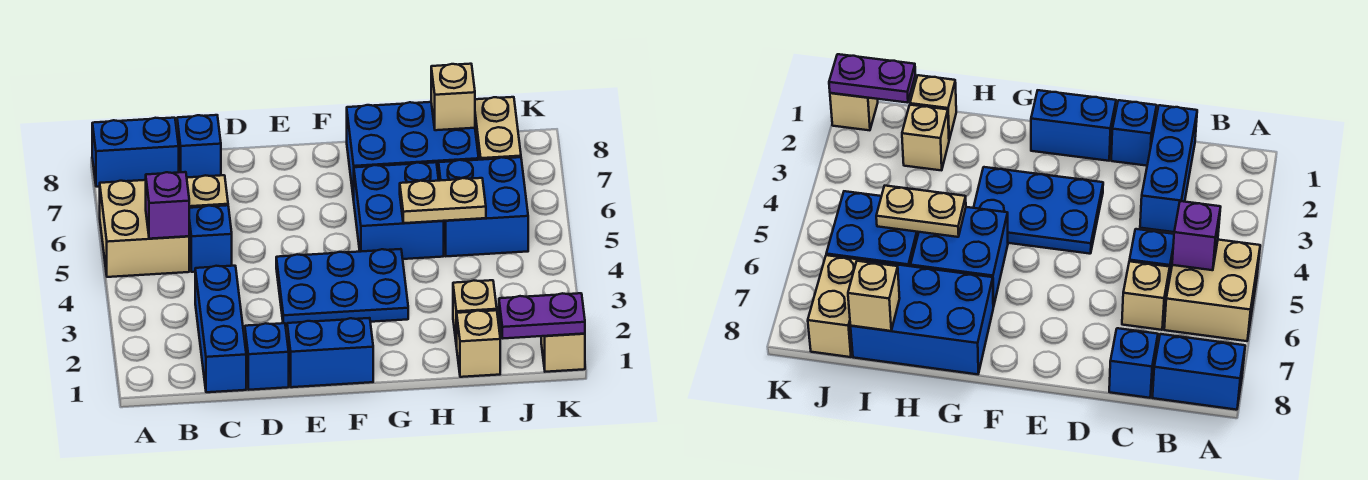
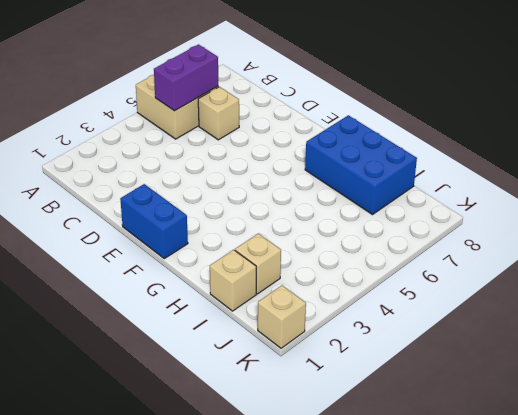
purple brick B5:B6 level 2 -> purple brick B5 level 2
none -> blue brick A8:B8 level 1
none -> blue brick C1:C3 level 1
none -> blue brick C5 level 1

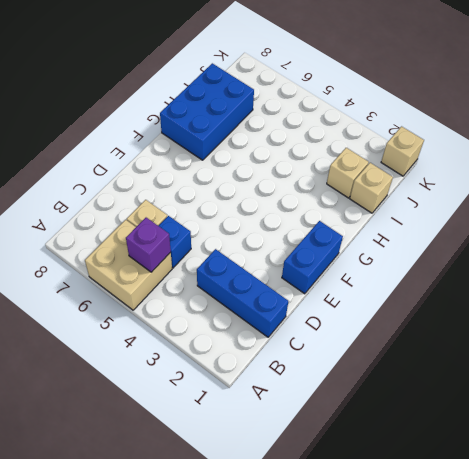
none -> blue brick A8:B8 level 1
none -> blue brick C8 level 1
none -> blue brick D1 level 1

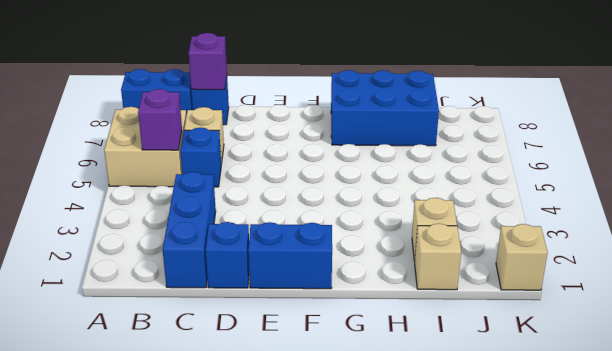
purple brick C8 level 2 -> none
none -> blue plate E3:G4 level 1
none -> blue brick G5:H6 level 1
none -> blue brick I5:J6 level 1

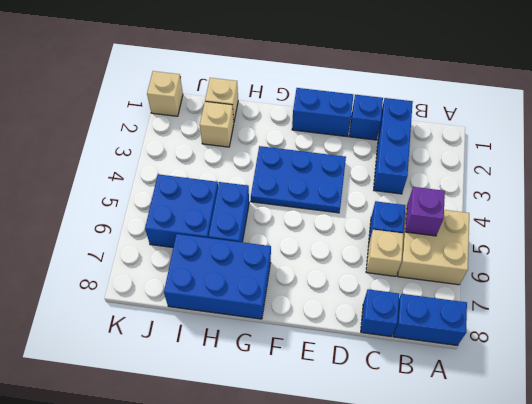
blue brick H5:H6 level 1 -> blue brick G5:H6 level 1
none -> tan brick J7:J8 level 1
none -> tan plate H5:I5 level 2
none -> tan brick I8 level 2

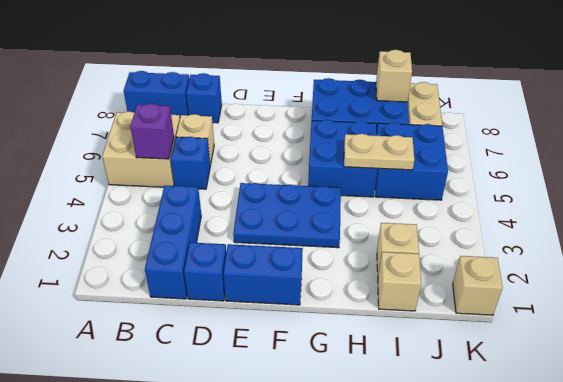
none -> purple plate J1:K1 level 2

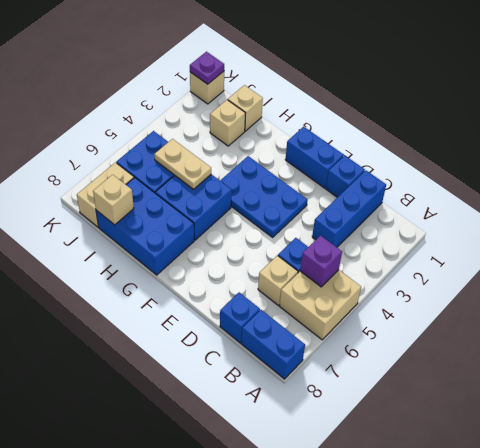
purple plate K1 level 2 -> purple plate J1:K1 level 2

